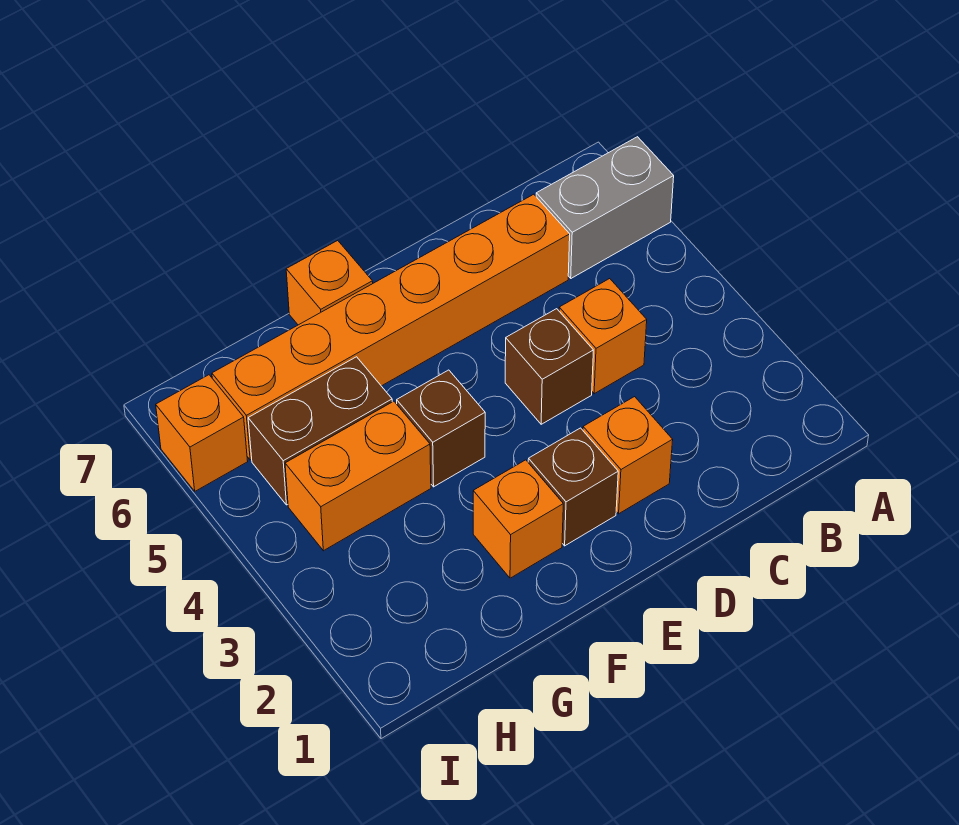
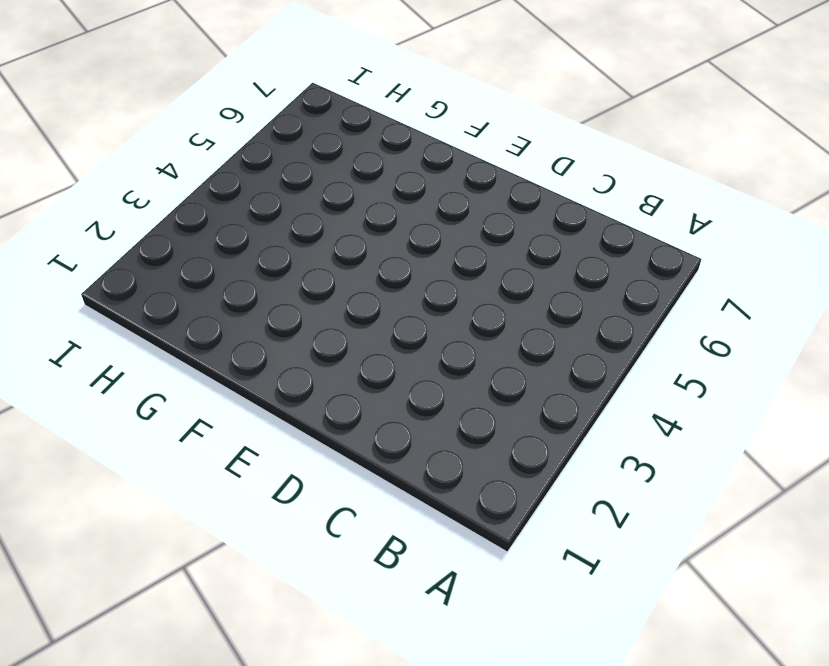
none -> grey brick A6:B6 level 1
none -> orange brick C4 level 1
none -> orange brick C6:H6 level 1

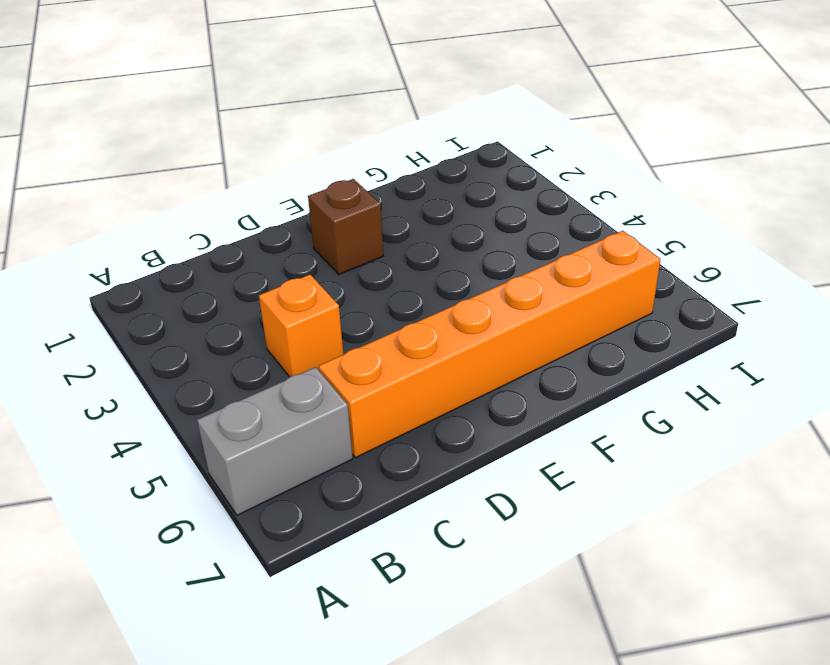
none -> orange brick D2 level 1
none -> brown brick D4 level 1
none -> orange brick F2 level 1

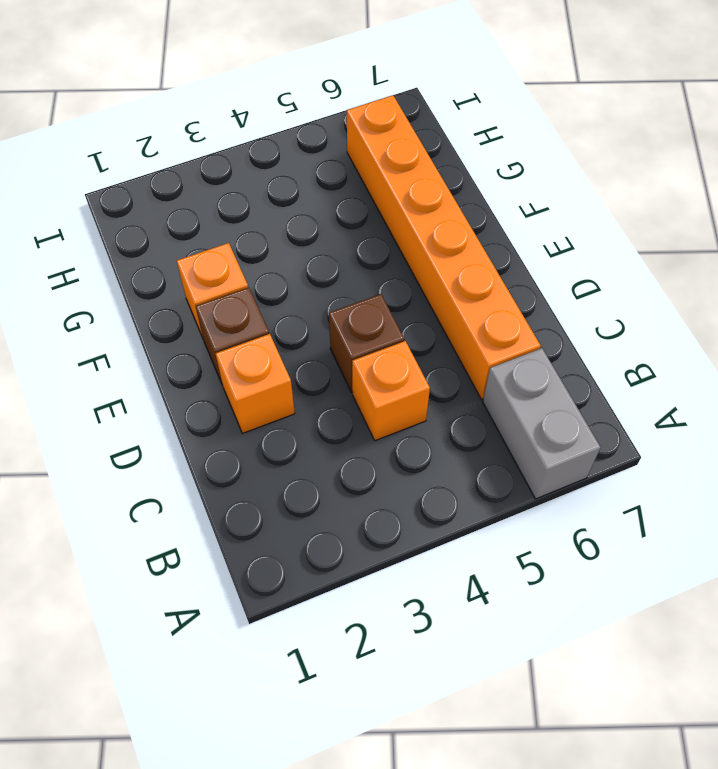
none -> brown brick F4 level 1
none -> orange brick F7 level 1
none -> orange brick G4:H4 level 1

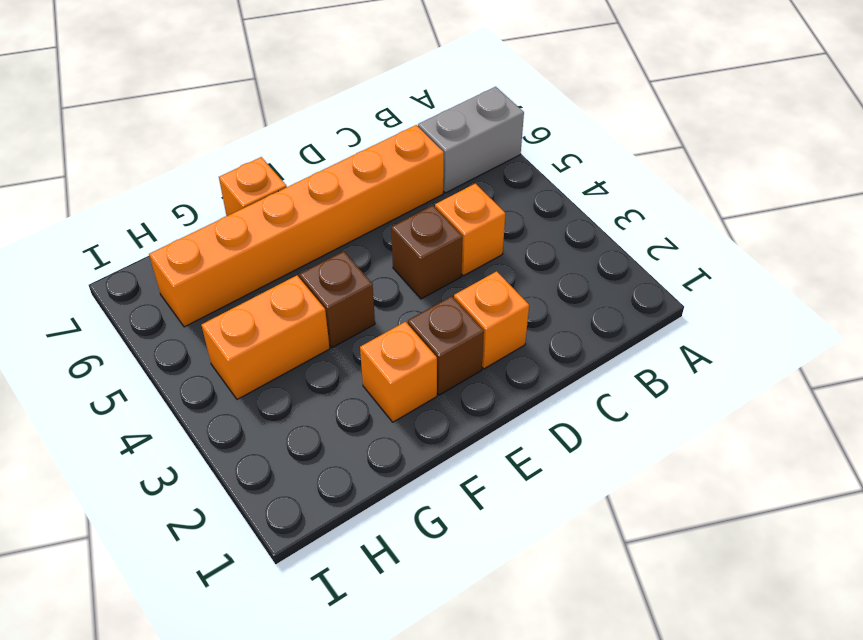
none -> brown brick G5:H5 level 1
none -> orange brick I6 level 1

